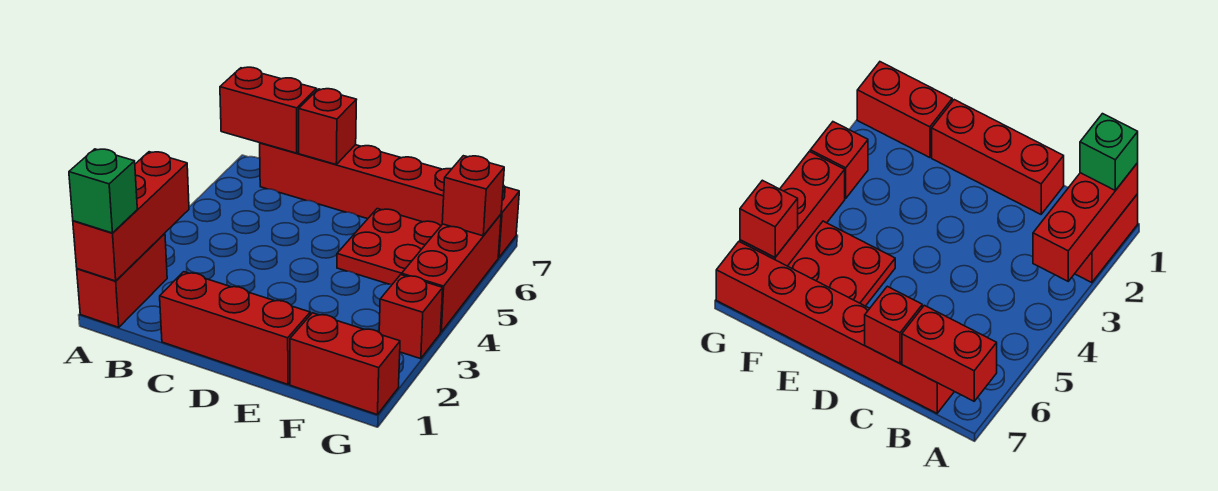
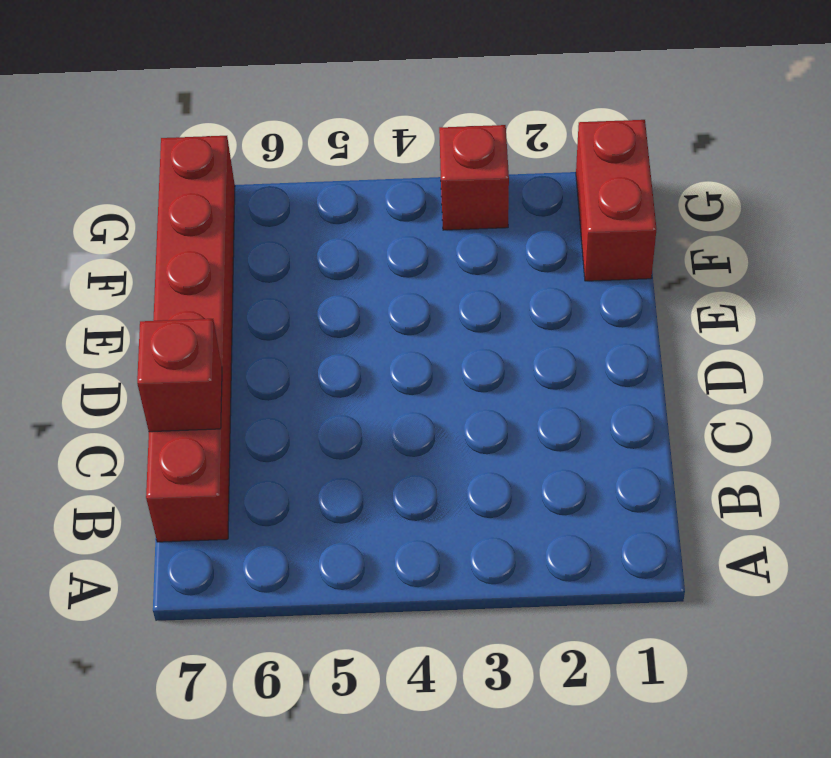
none -> red brick A1:A2 level 1
none -> red brick C1:E1 level 1
none -> red plate E5:F6 level 1

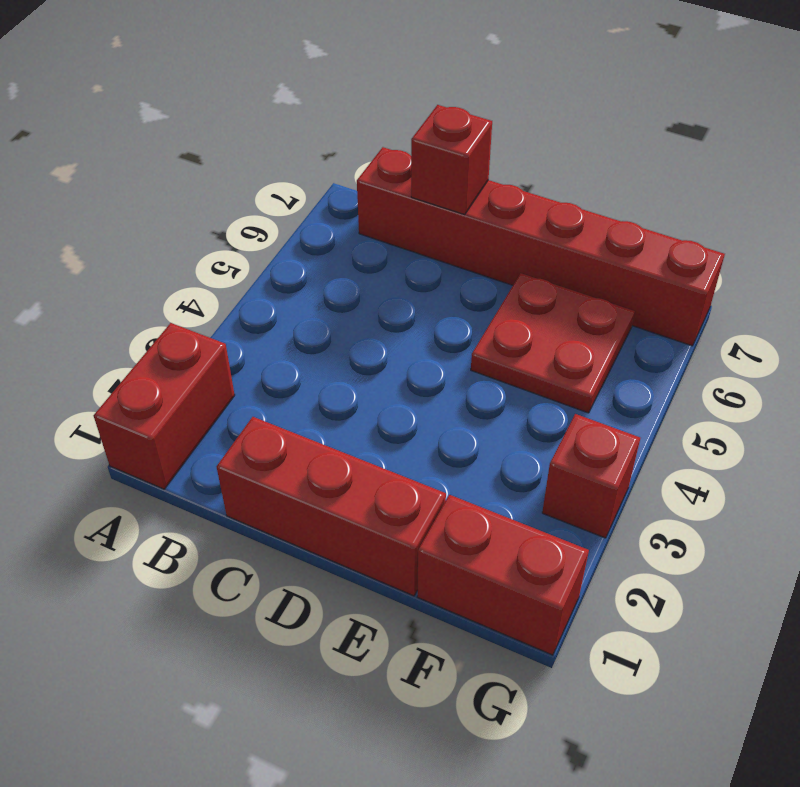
none -> red brick G4:G6 level 1
none -> red brick A1:A3 level 2
none -> red brick A7:B7 level 2

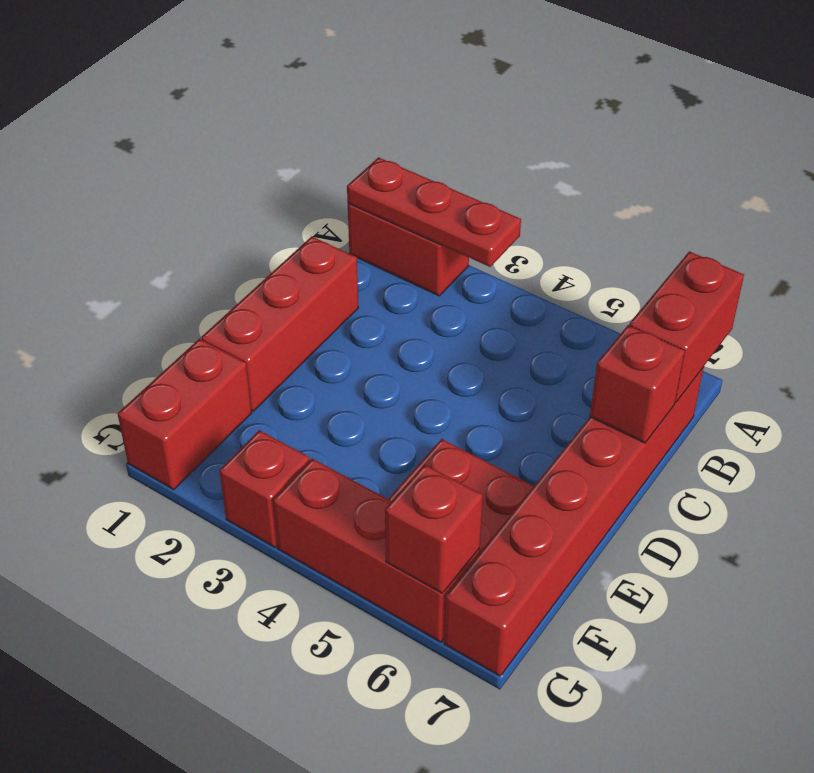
red plate A1:A3 level 2 -> red brick A1:A3 level 2
none -> green brick A1 level 3

